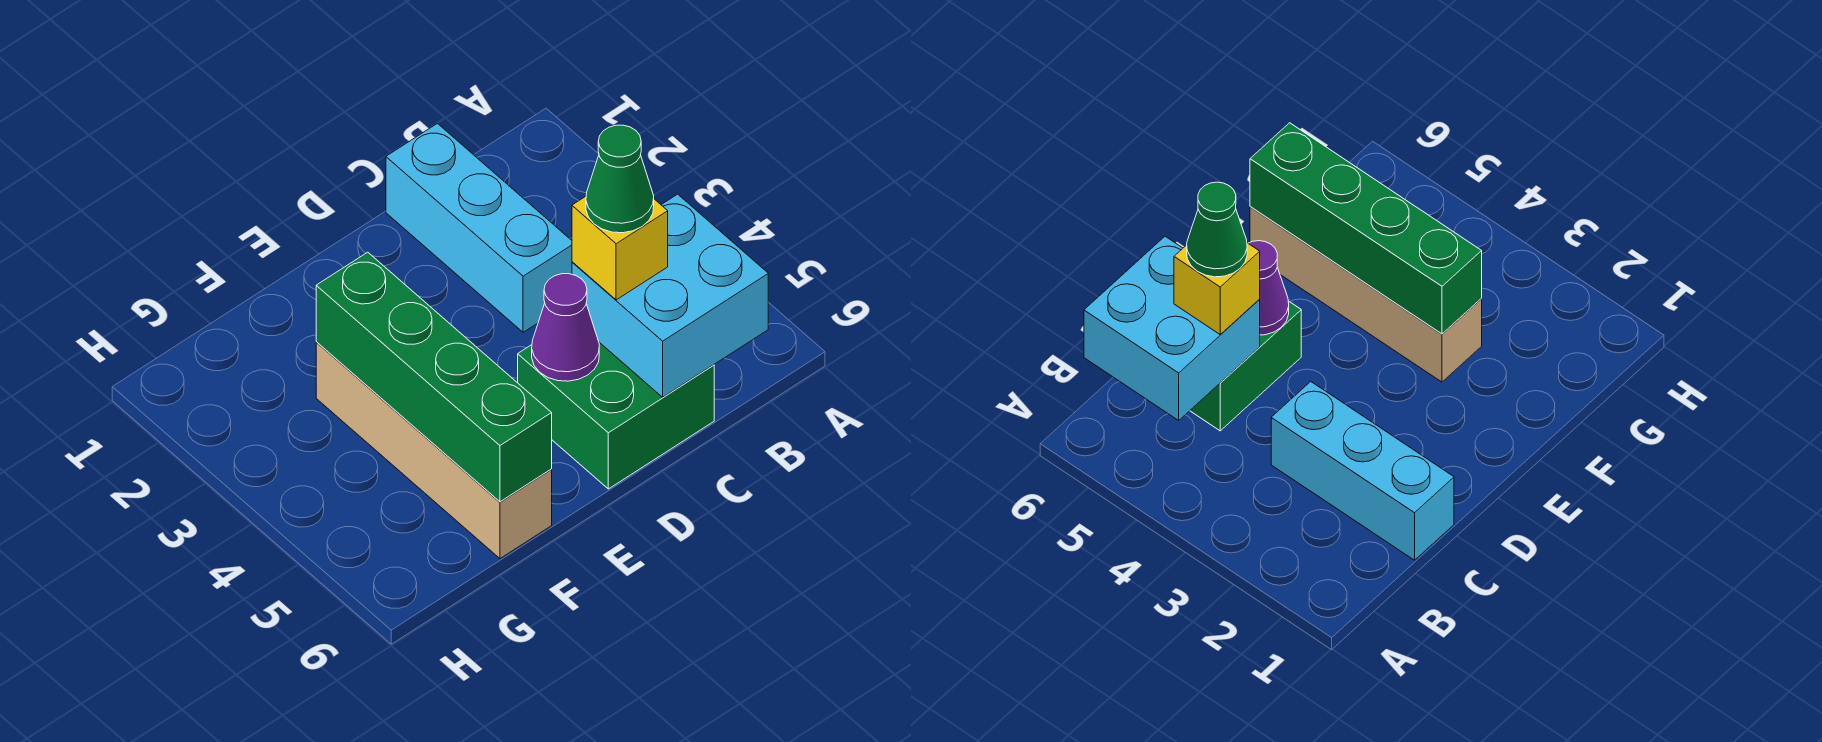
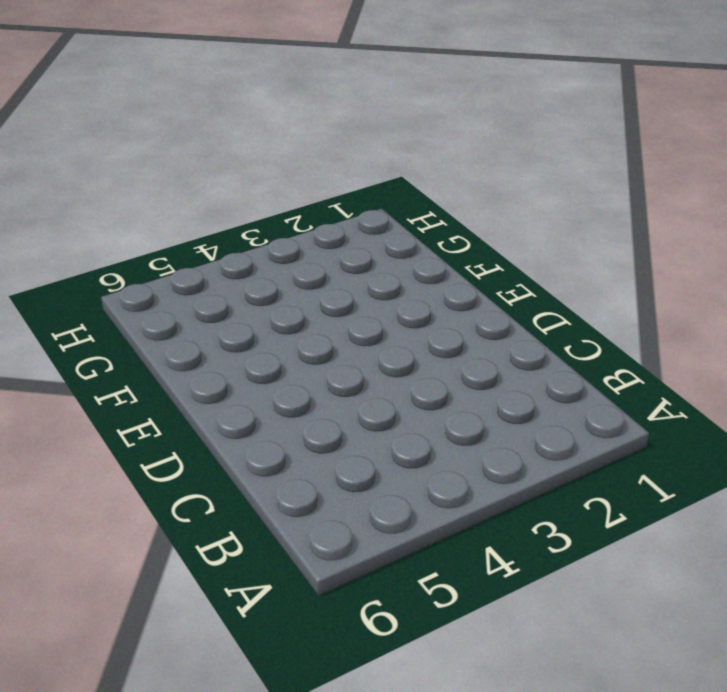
none -> cyan brick C1:C3 level 1
none -> green brick C5:D6 level 1

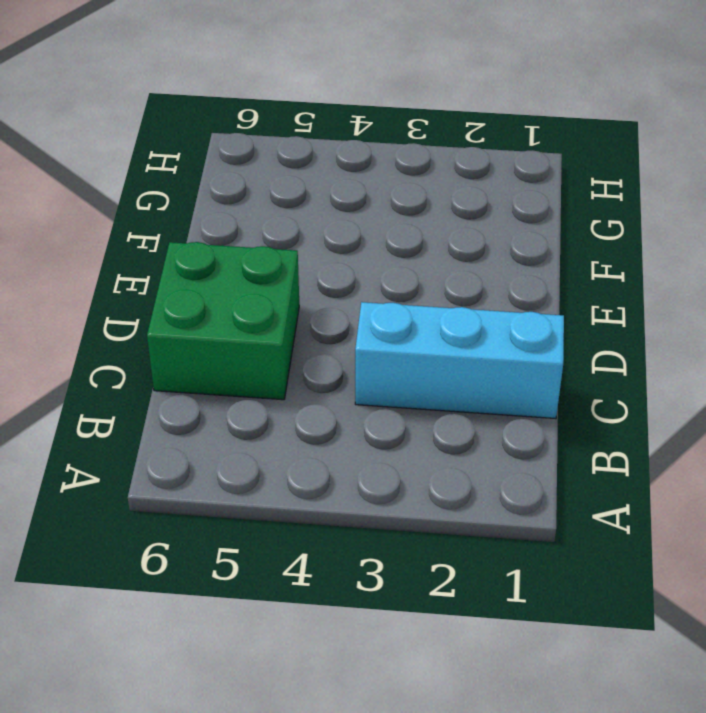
none -> tan brick F3:F6 level 1
none -> cyan brick B5:C6 level 2

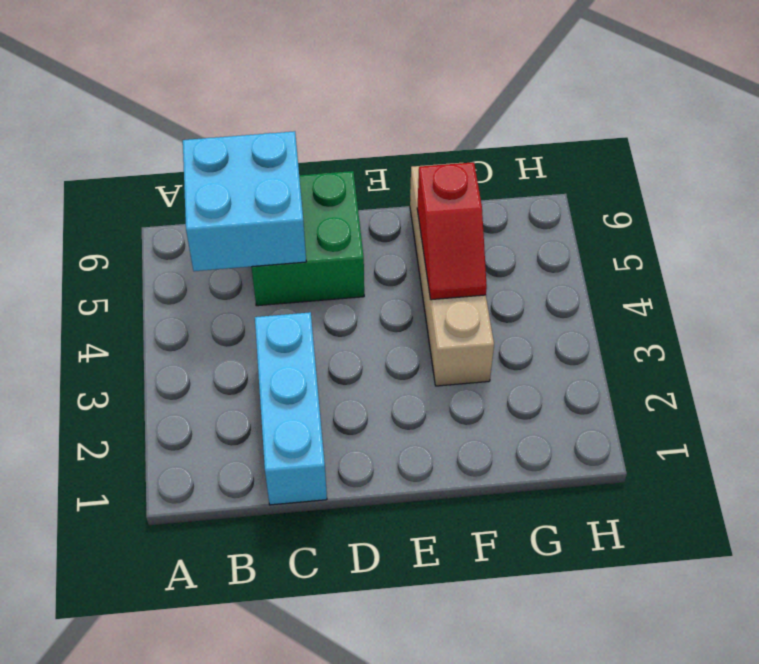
red slope F4:F5 level 2 top 5 -> green brick F3:F6 level 2
none -> purple cone D5 level 2
none -> yellow brick C5 level 3

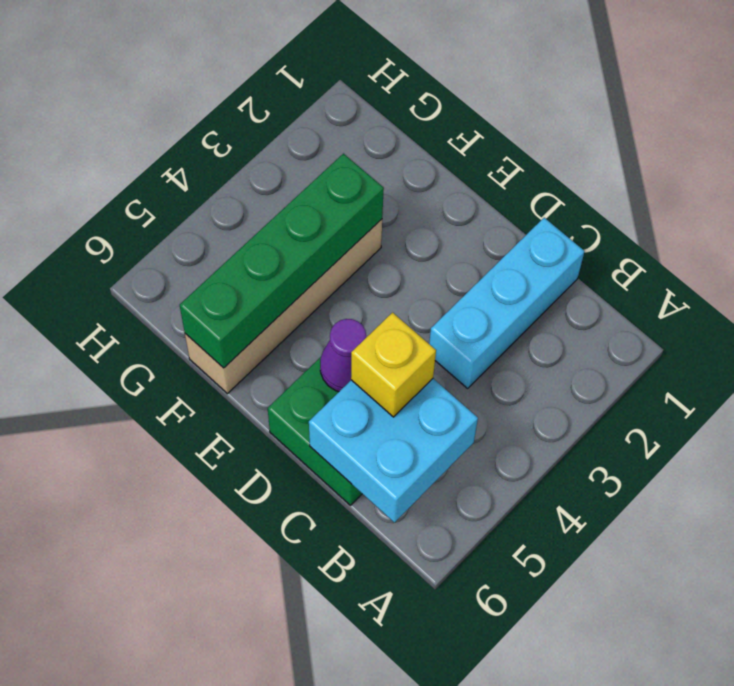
none -> green cone C5 level 4

